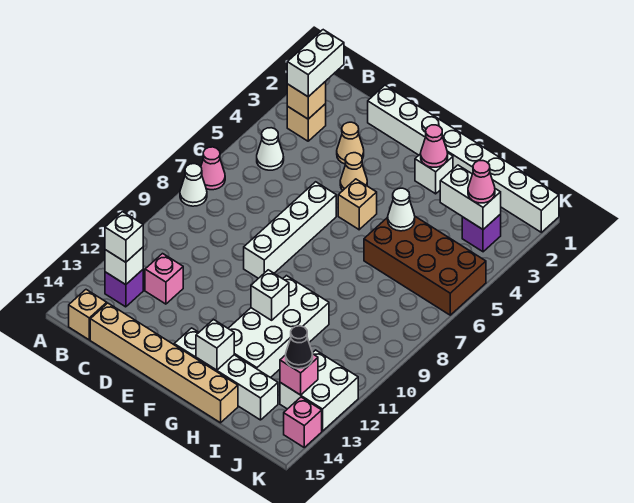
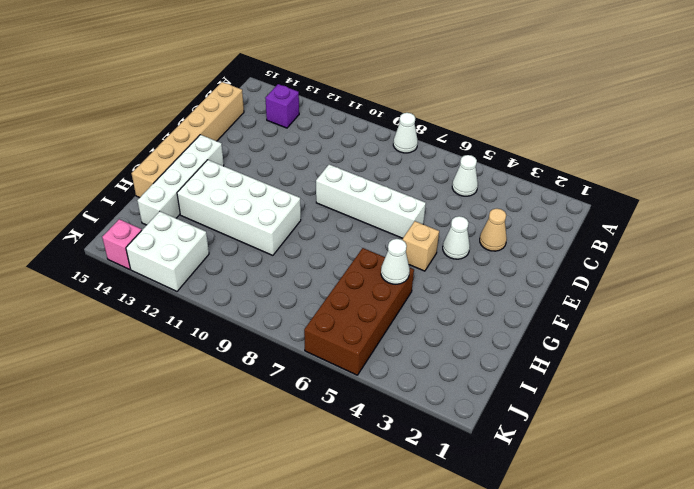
white cone E4 level 1 -> tan cone E4 level 1
none -> pink cone A7 level 1
none -> tan brick B3 level 1
none -> tan brick B15 level 1
none -> pink brick C12 level 1

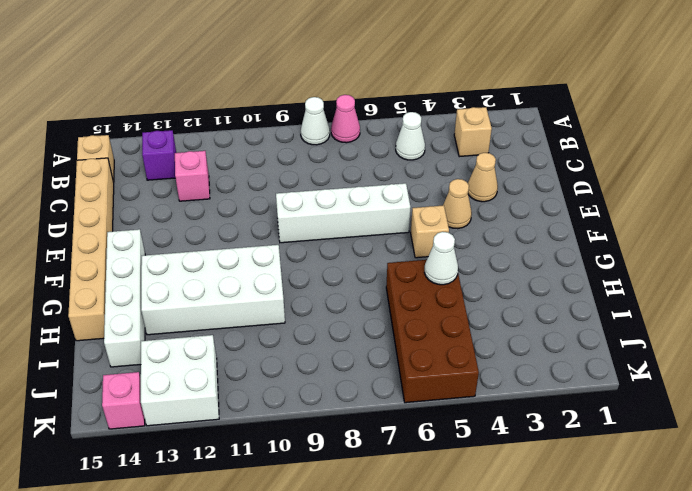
none -> white brick D1:K1 level 1
none -> white brick G2 level 1
none -> purple brick J3 level 1
none -> tan brick B3 level 2

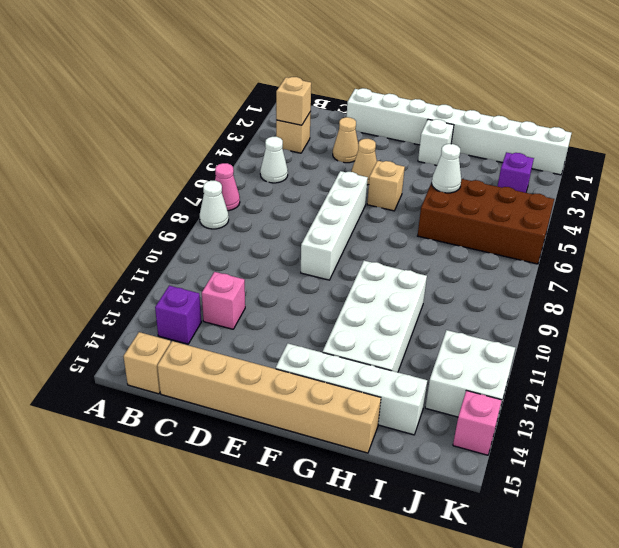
none -> white brick B13 level 2
none -> pink cone G2 level 2
none -> white brick G11 level 2
none -> white brick G14 level 2

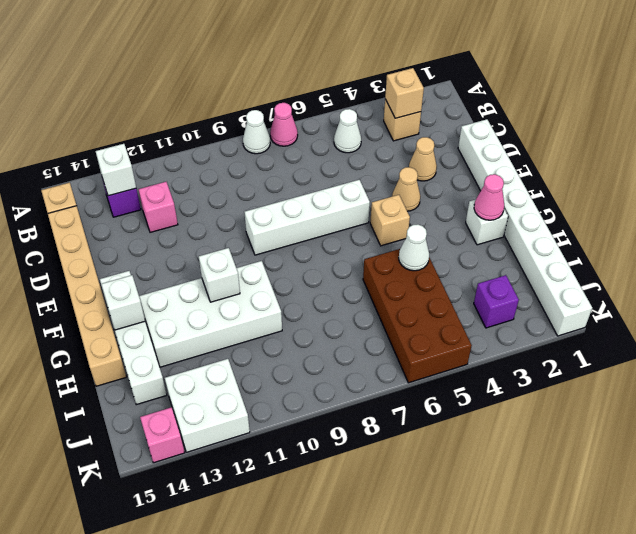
none -> white brick I3:J3 level 2
none -> pink brick J13 level 2
none -> white brick B2:B3 level 3
none -> white brick B13 level 3

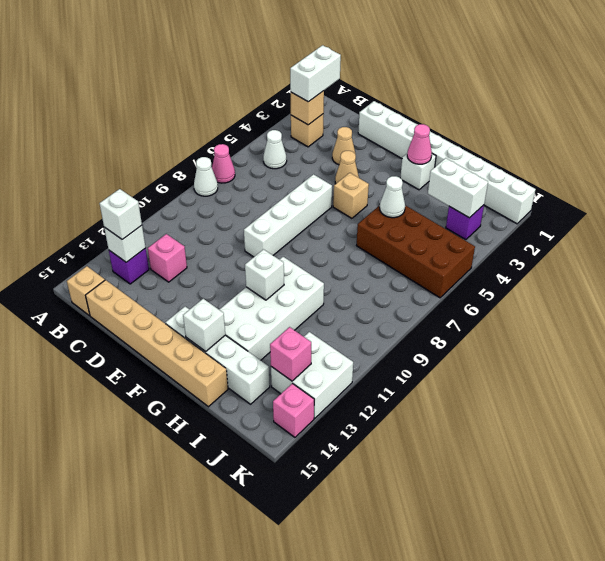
none -> pink cone J3 level 3
none -> black cone J13 level 3

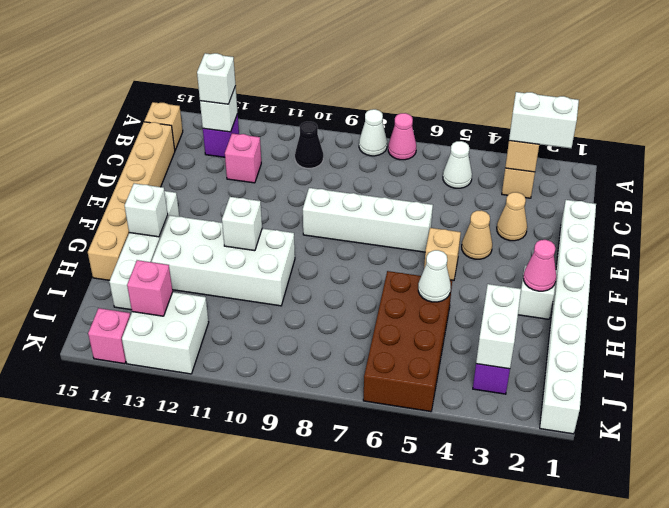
black cone B10 level 1 -> black cone J13 level 3
none -> pink cone J3 level 3

